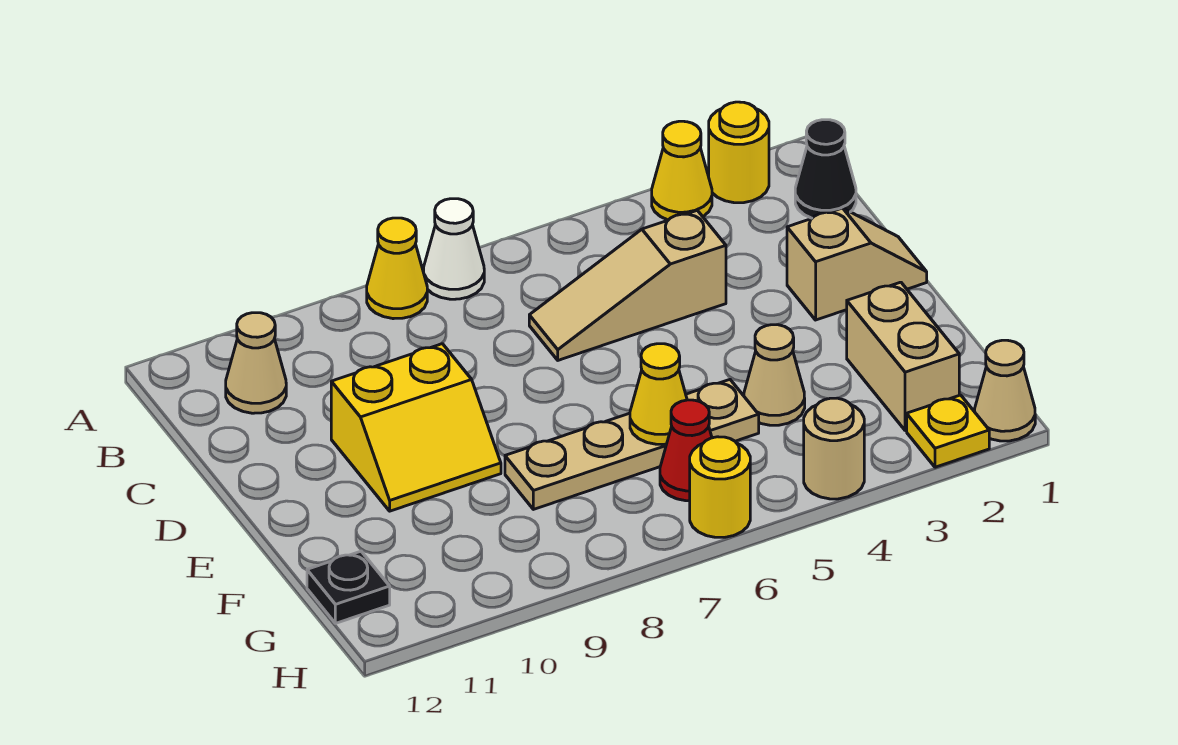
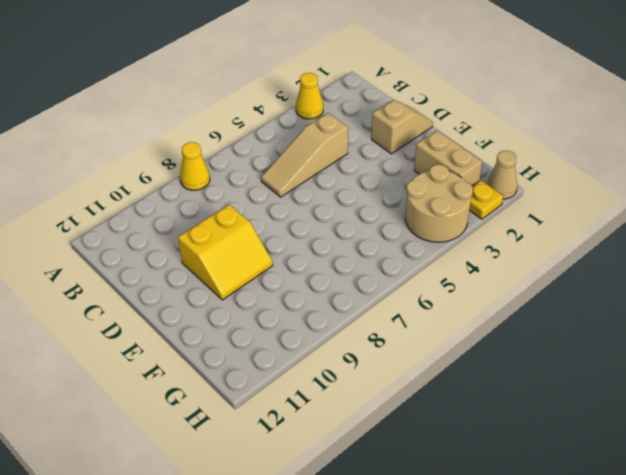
tan round brick G3:H4 level 1 -> tan round brick H4 level 1
none -> yellow round brick A2 level 1
none -> white cone A7 level 1
none -> black cone B1 level 1

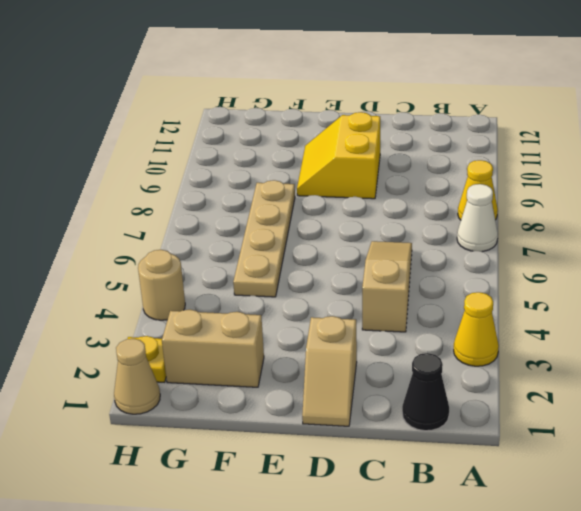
none -> yellow round brick A2 level 1
none -> tan cone B11 level 1
none -> tan cone F4 level 1

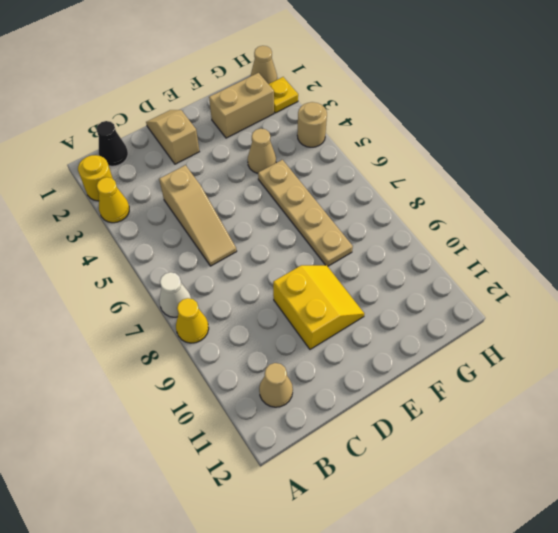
none -> red cone G6 level 1
none -> black plate G12 level 1
none -> yellow round brick H6 level 1

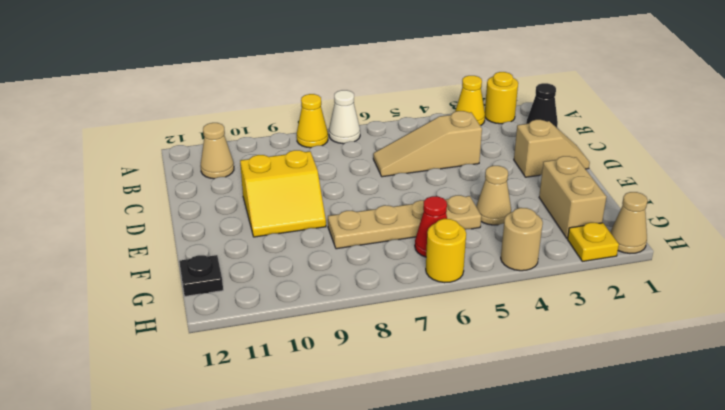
none -> yellow cone F6 level 2

